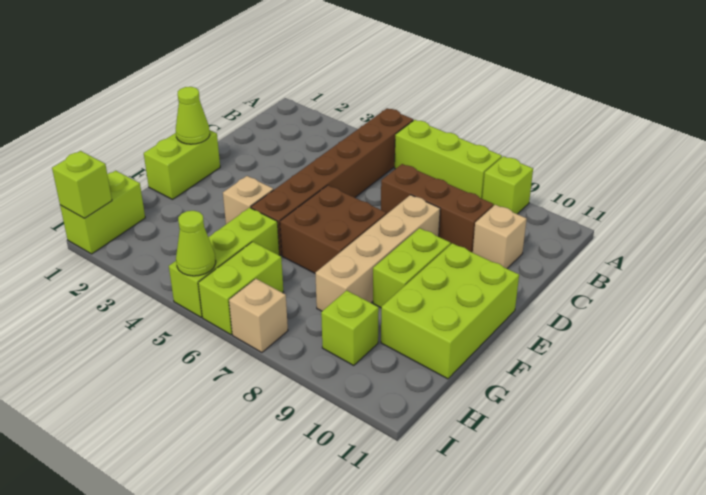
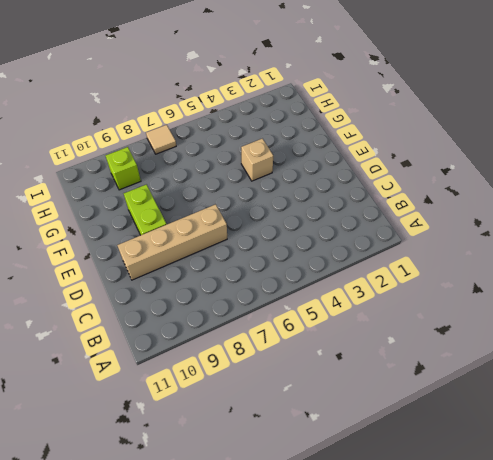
tan brick D7:D10 level 1 -> tan brick D8:G8 level 1
tan tile I7 level 1 -> tan brick I7 level 1
none -> brown brick A5:F5 level 1
none -> lime brick A6:A8 level 1
none -> lime brick A9 level 1

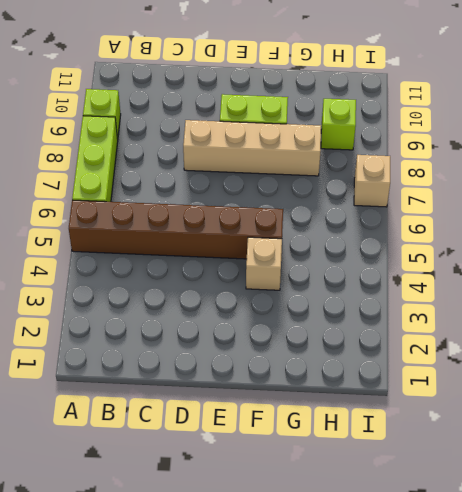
none -> brown brick C7:C9 level 1
none -> tan brick C10 level 1
none -> lime brick E1:F1 level 1

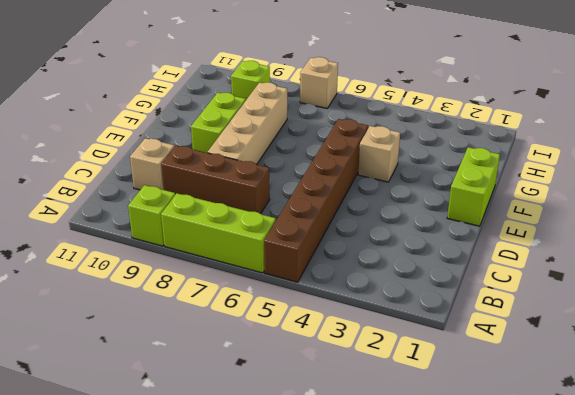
none -> brown brick E6:F7 level 1
none -> lime brick E10:G11 level 1
none -> lime brick G5:I5 level 1

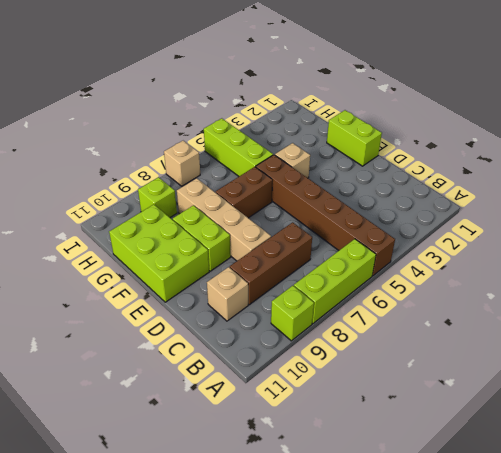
brown brick F6:F7 level 1 -> brown brick E6:F7 level 1
none -> lime brick H1:I1 level 1
none -> lime brick H6:I6 level 1
none -> lime cone E1 level 2

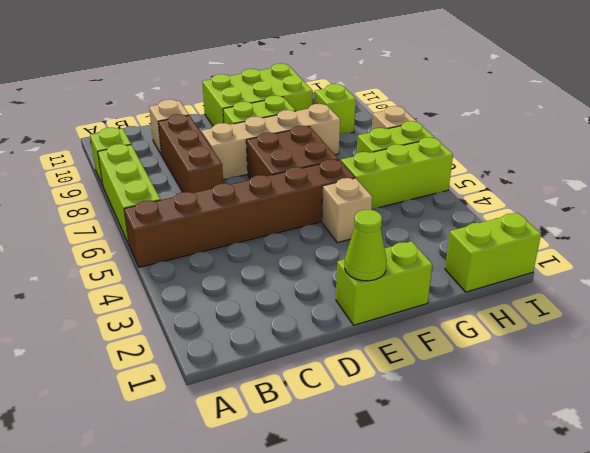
none -> lime brick I1 level 2
none -> lime cone I5 level 2

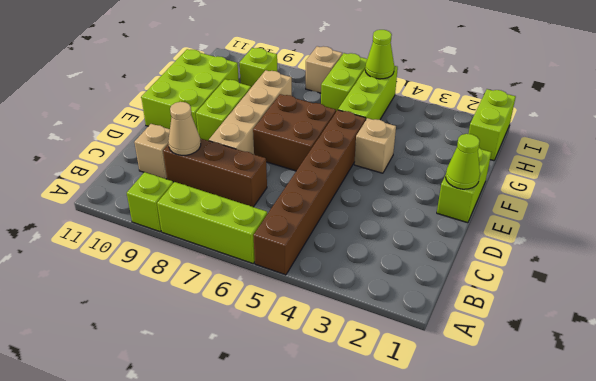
tan cone C9 level 2 -> none
none -> lime brick I1 level 2

